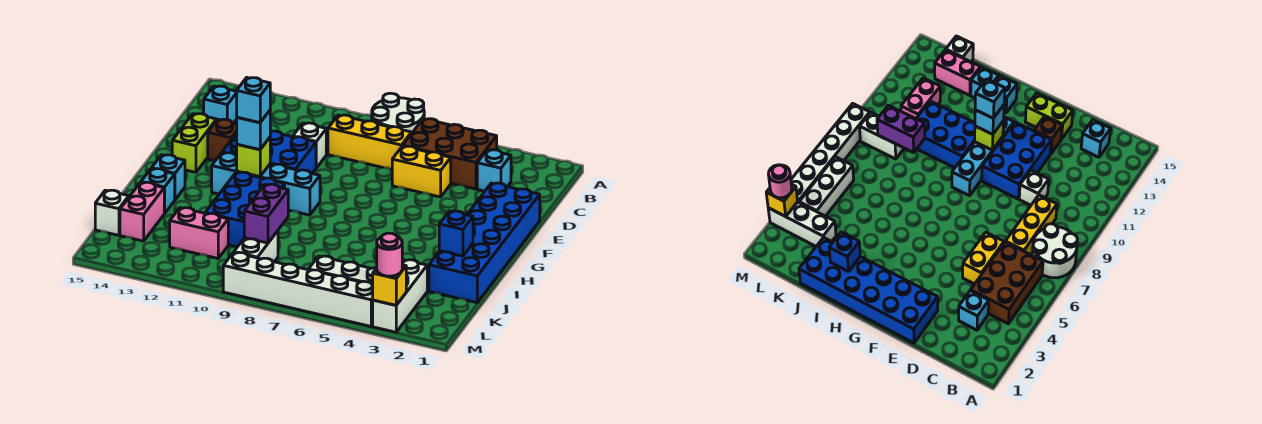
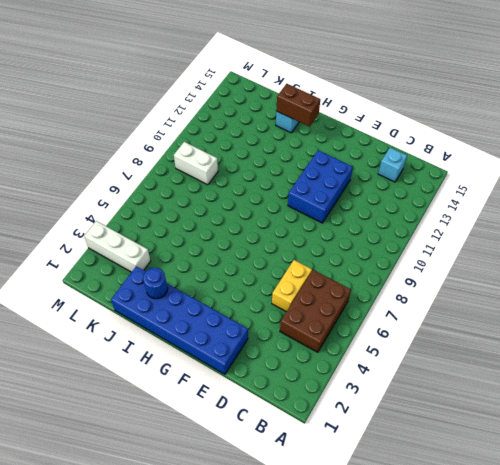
brown brick H14:I14 level 2 -> none
blue round brick I2 level 2 -> blue brick I2 level 2
none -> white round brick A7:B8 level 1
none -> cyan brick C3 level 1
none -> yellow brick C7:C9 level 1

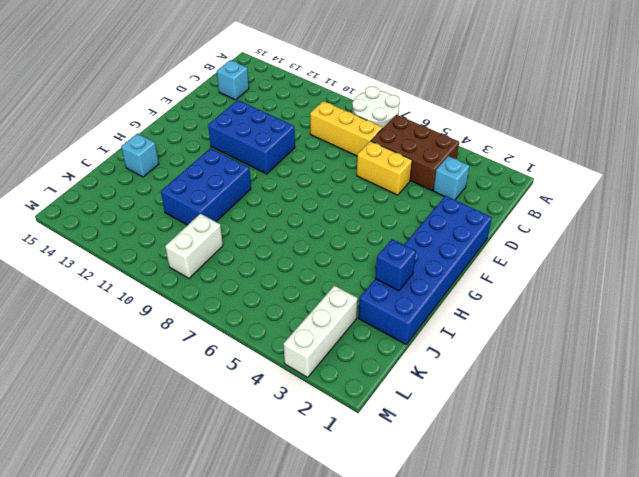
none -> white brick D10 level 1
none -> brown brick E13 level 1
none -> lime brick E14:F14 level 1

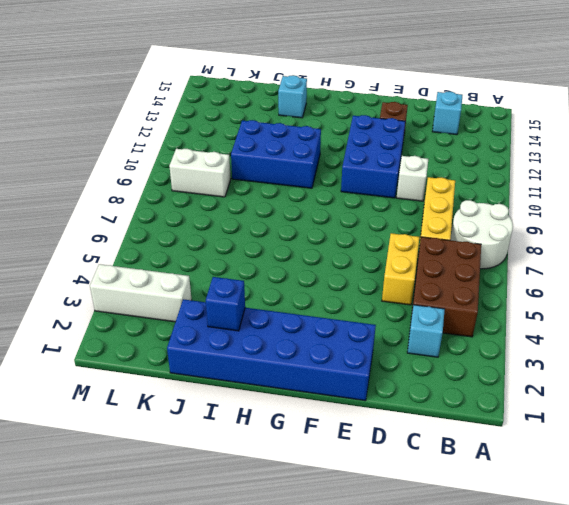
none -> lime brick E14:F14 level 1
none -> cyan brick G9:G12 level 1
none -> cyan brick H14 level 1

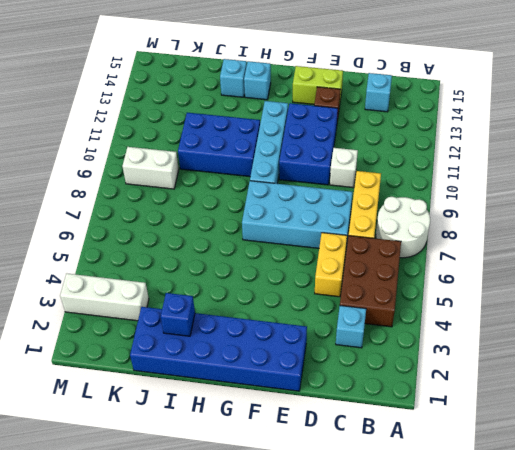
cyan brick D7:G8 level 1 -> none
none -> pink brick J14:K14 level 1
none -> pink brick K11:K12 level 1
none -> white brick K15 level 1

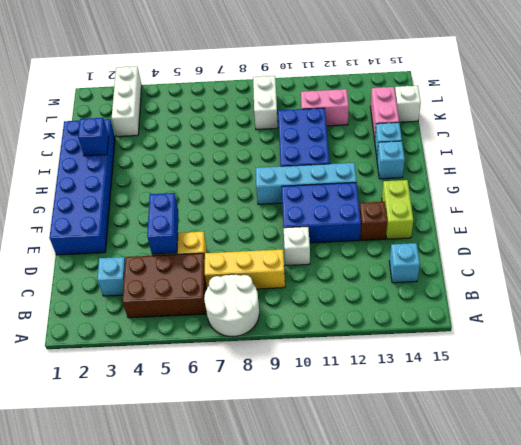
blue brick D5:E5 level 2 -> none
none -> white brick L4:L6 level 1
none -> white brick M4:M9 level 1
none -> lime brick G11 level 2

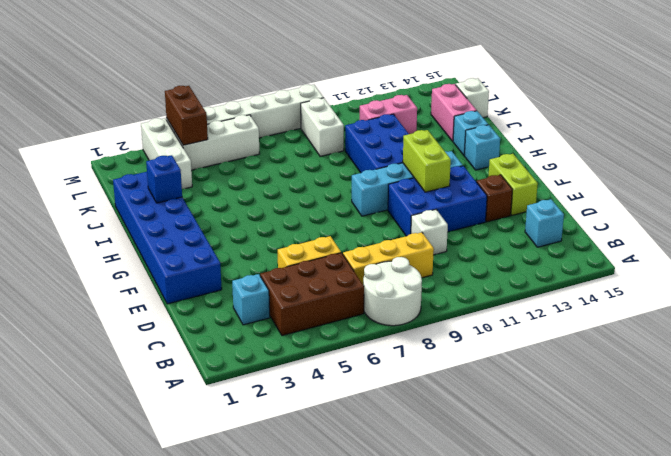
lime brick F11:G11 level 2 -> lime brick G11 level 2
brown brick L4:M4 level 2 -> none
none -> purple brick J9:K9 level 2
none -> yellow brick M3 level 2
none -> cyan brick G11 level 3

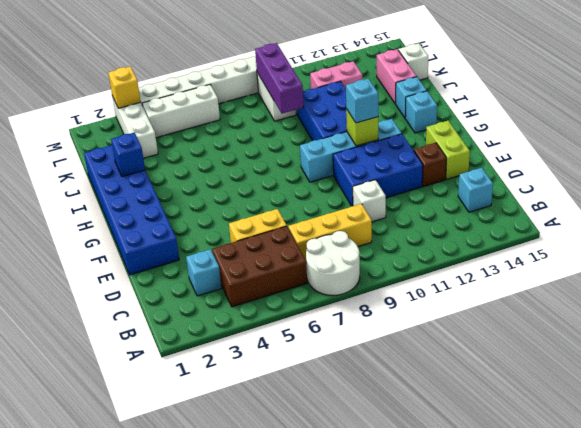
purple brick J9:L9 level 2 -> purple brick J9:K9 level 2
none -> pink round brick M3 level 3
none -> cyan brick G11 level 4

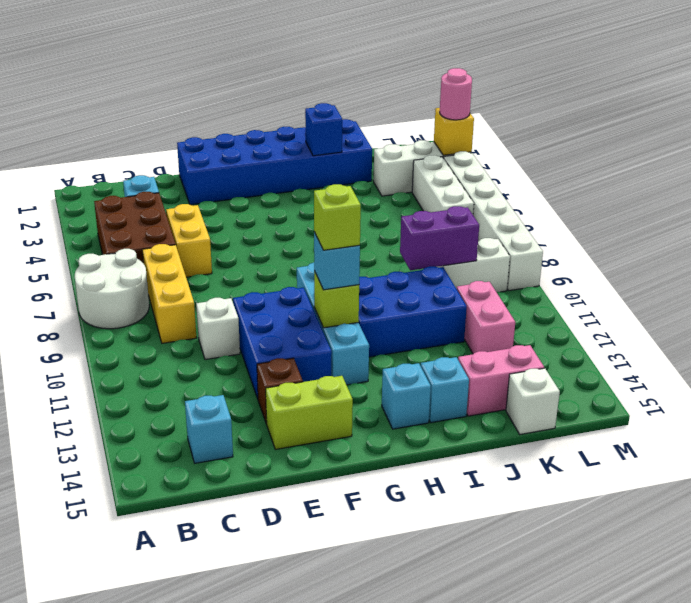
lime brick G11 level 4 -> cyan brick G11 level 4

